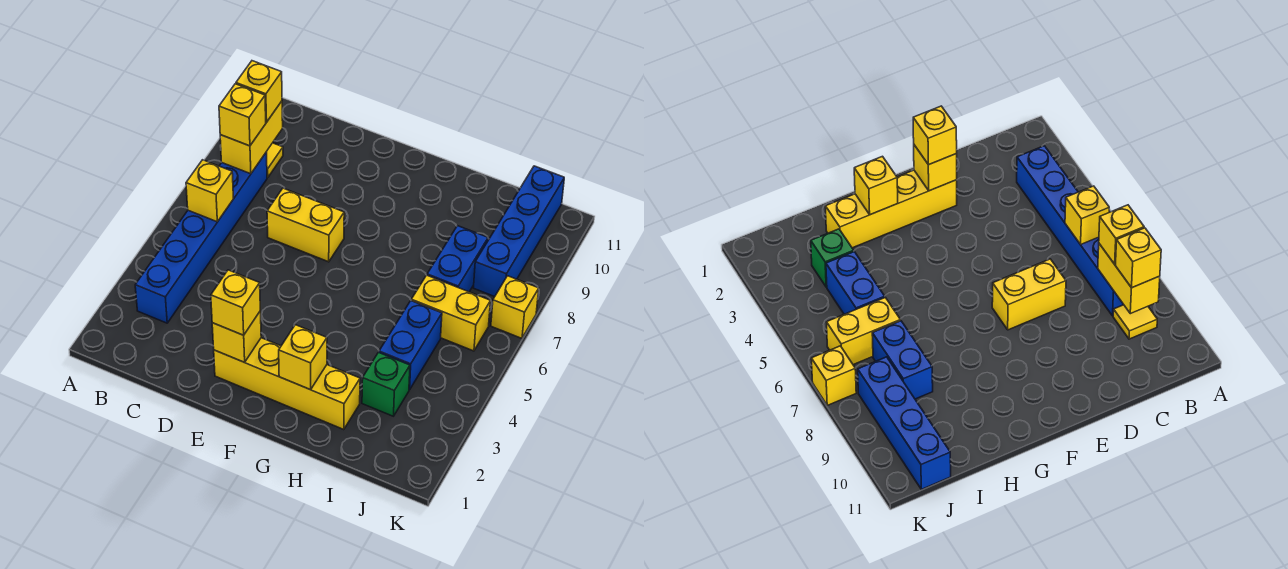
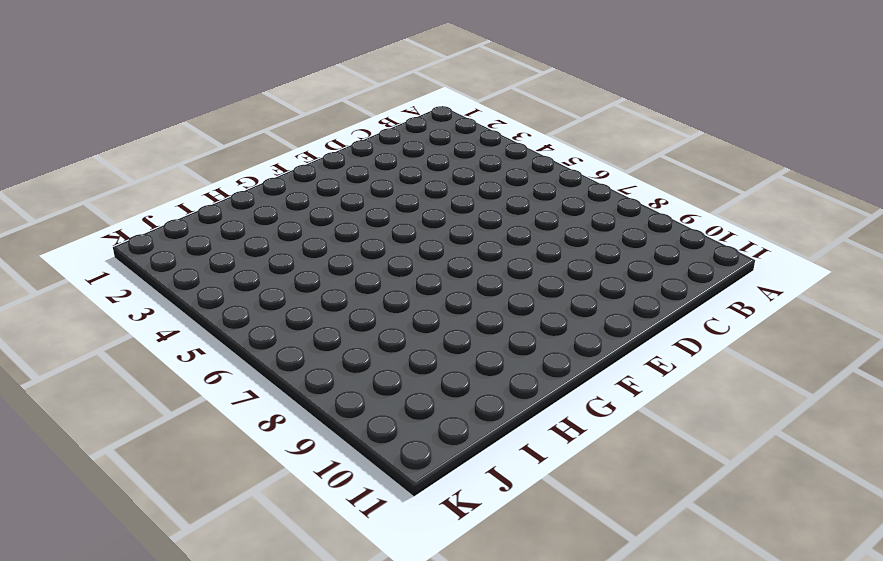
none -> blue brick B3:B8 level 1
none -> yellow tile B9 level 1
none -> yellow brick D7:E7 level 1

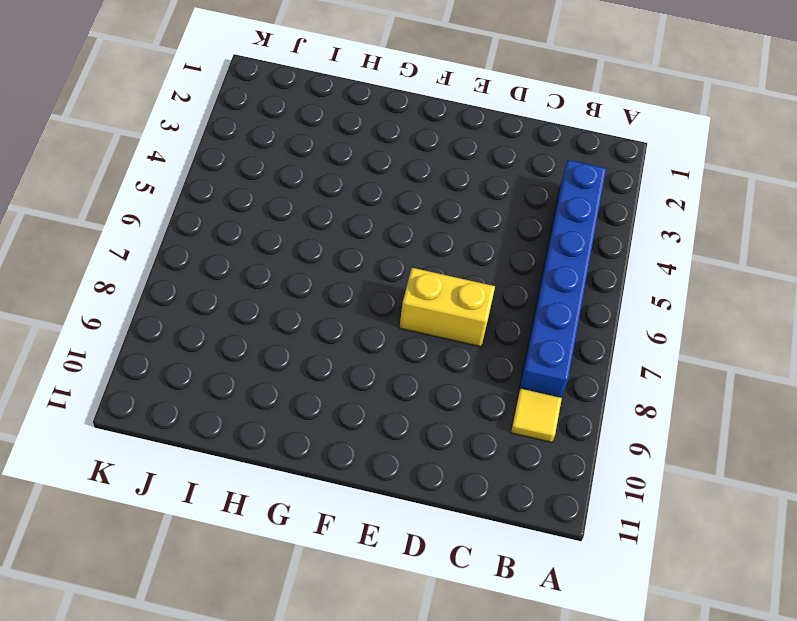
none -> yellow brick E2:H2 level 1
none -> green brick I3 level 1
none -> blue brick I4:I5 level 1

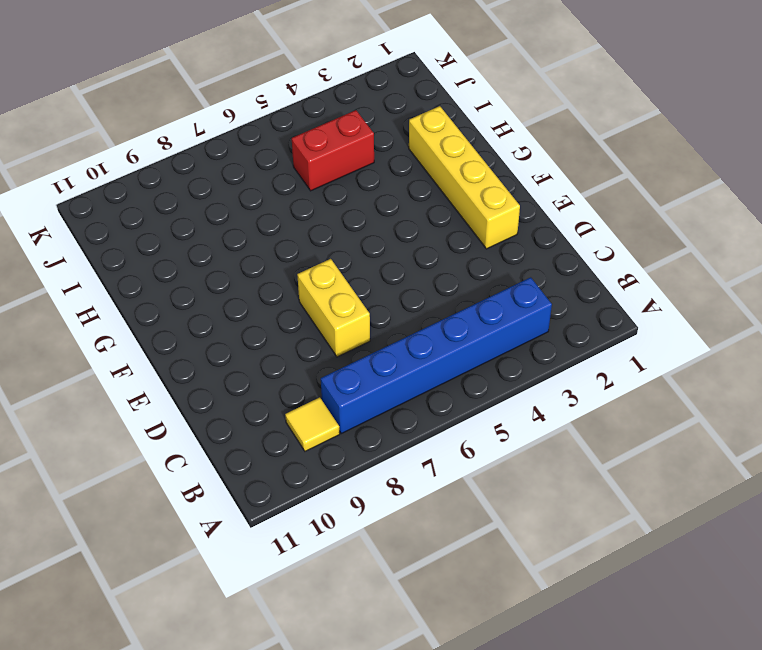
red brick I4:I5 level 1 -> blue brick I4:I5 level 1
none -> green brick I3 level 1
none -> yellow brick I6:J6 level 1
none -> blue brick I7:I8 level 1

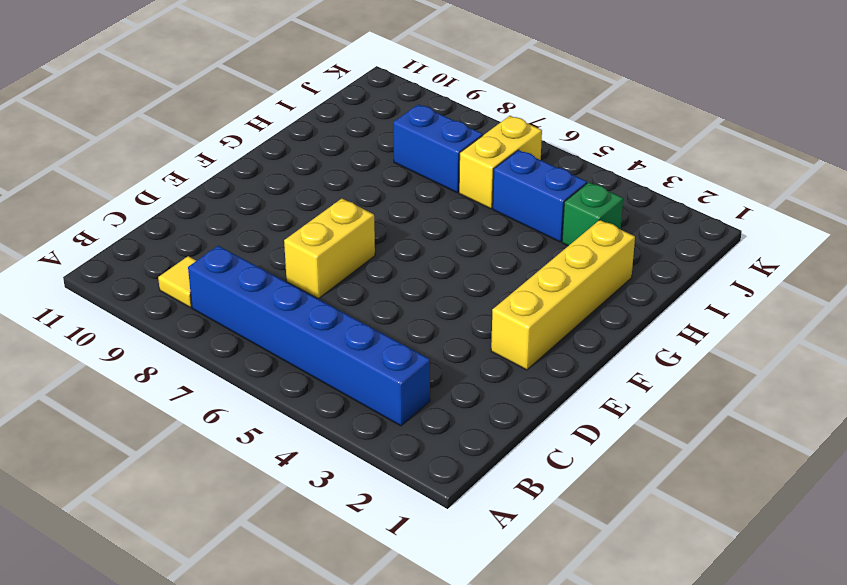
none -> blue brick J8:J11 level 1
none -> yellow brick K7 level 1
none -> yellow brick B6 level 2

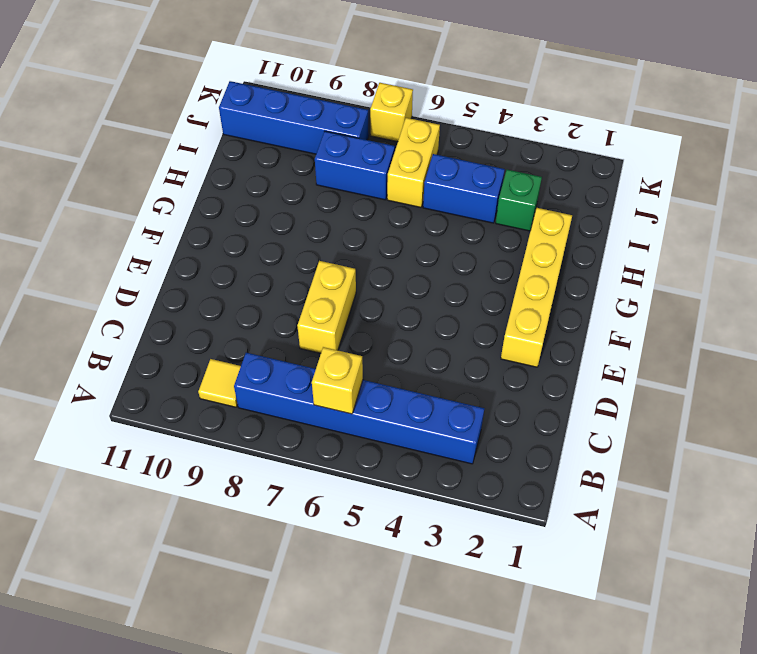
none -> yellow brick B8:B9 level 2
none -> yellow brick E2 level 2
none -> yellow brick G2 level 2

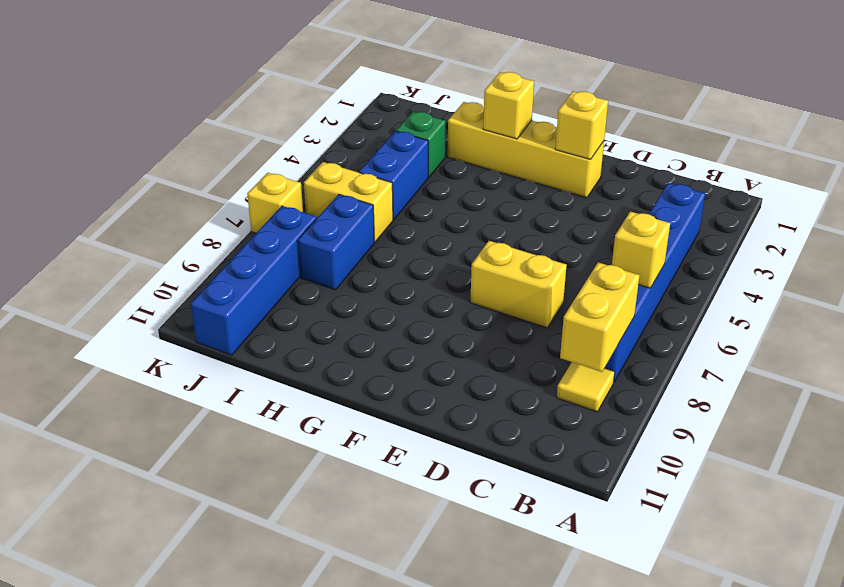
none -> yellow brick B8 level 3
none -> yellow brick B9 level 3
none -> yellow brick E2 level 3

